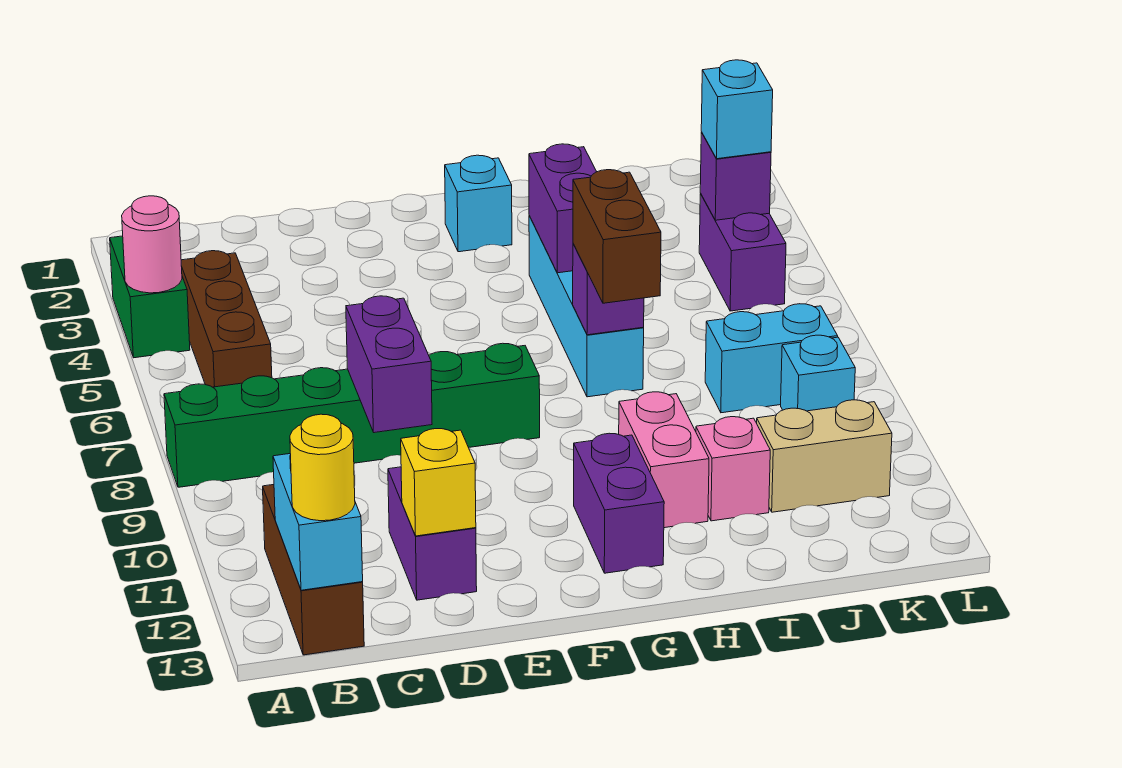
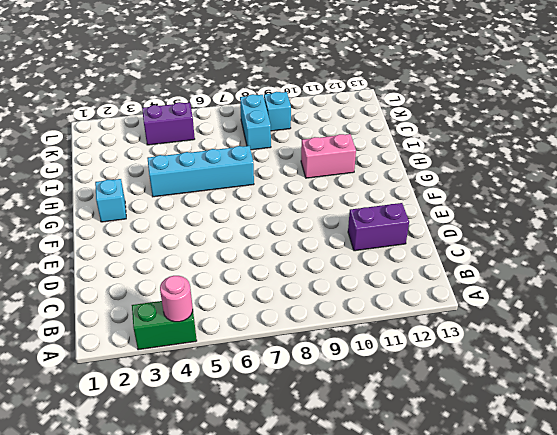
none -> green brick A8:F8 level 1
none -> brown brick B4:B6 level 1
none -> brown brick B11:B13 level 1

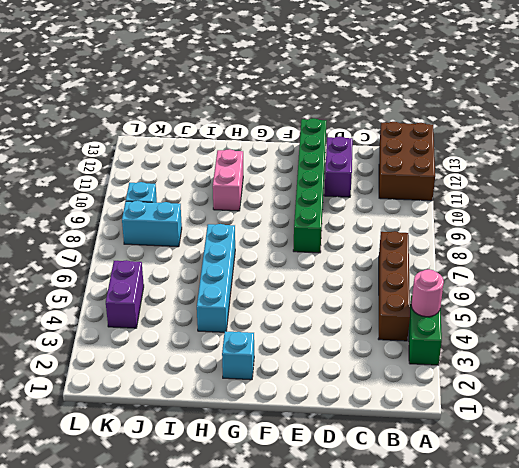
brown brick A11:B13 level 1 -> brown brick B11:B13 level 1
brown brick B4:B7 level 1 -> brown brick B4:B6 level 1
green brick E8:E13 level 1 -> green brick A8:F8 level 1
none -> purple brick G11:G12 level 1
none -> pink brick I11 level 1
none -> tan brick J11:K11 level 1

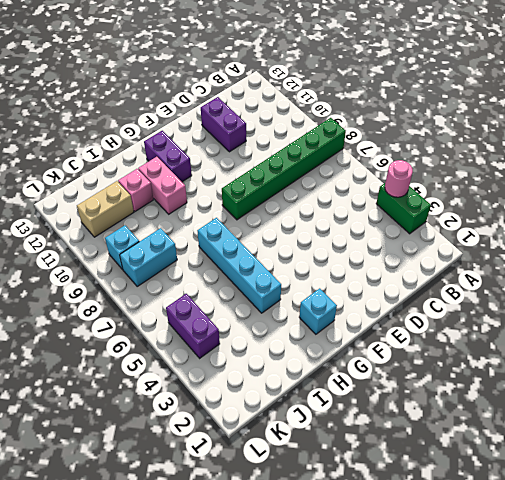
none -> brown brick B4:B6 level 1
none -> brown brick B11:B13 level 1
none -> cyan brick B12:B13 level 2

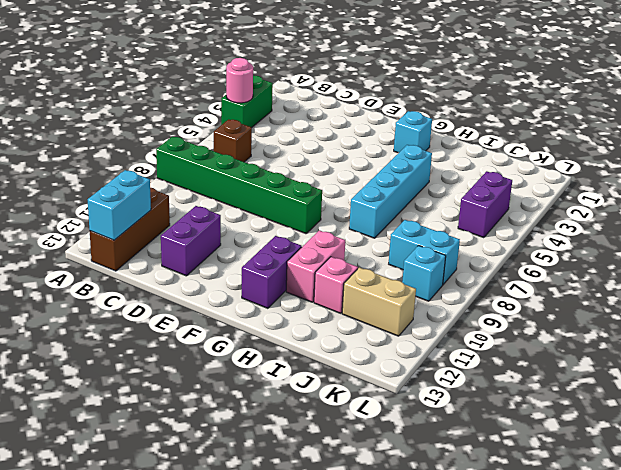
brown brick B6 level 1 -> brown brick B4:B6 level 1
none -> purple brick D8:D9 level 2
none -> yellow brick D12 level 2
none -> purple brick H4:H5 level 2

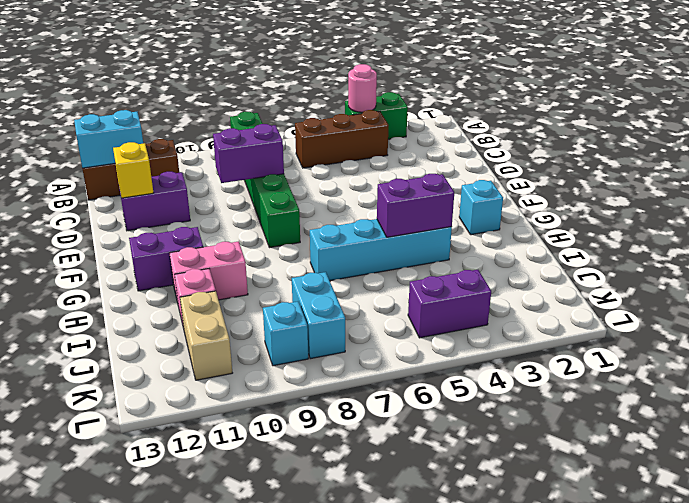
none -> purple brick H7 level 2
none -> purple brick K4 level 2
none -> yellow round brick B13 level 3

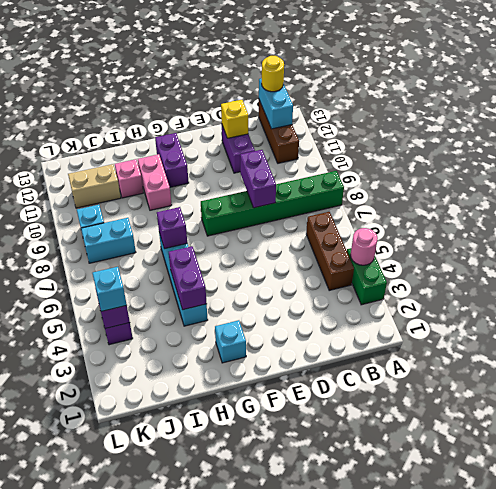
none -> brown brick H7:H8 level 3

